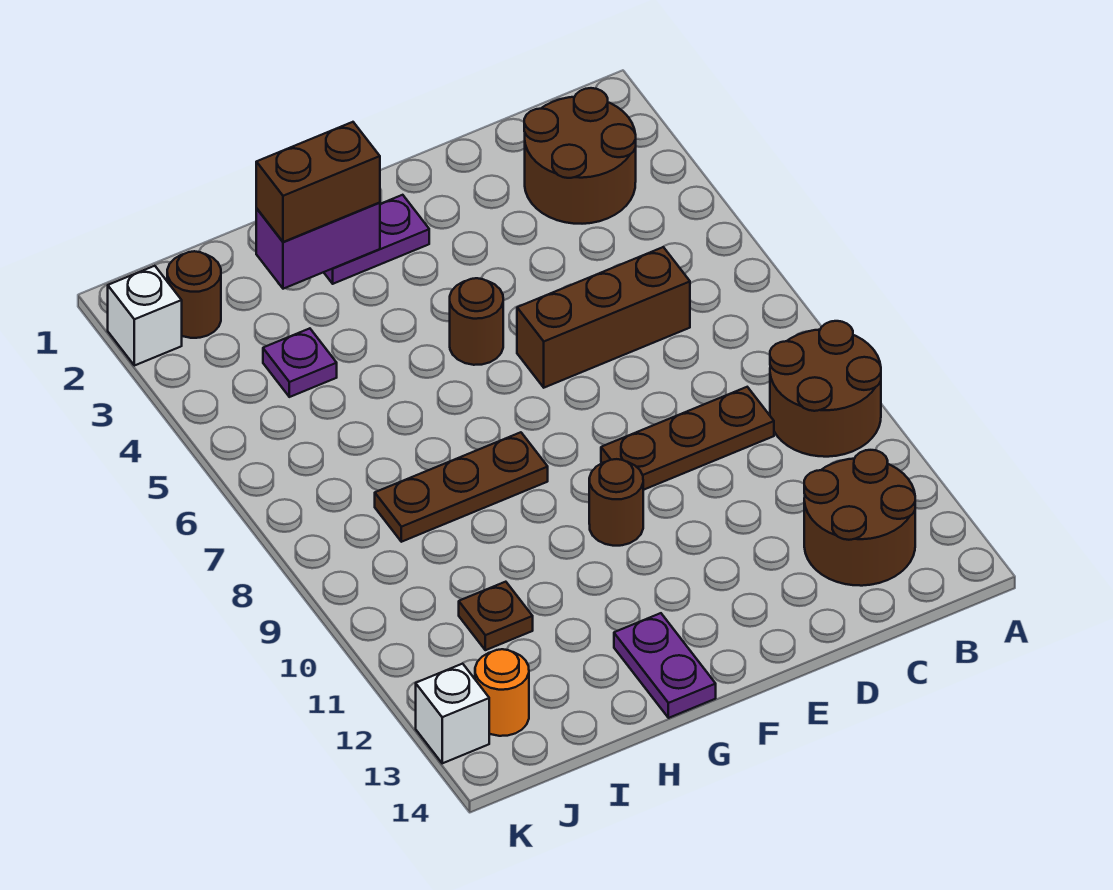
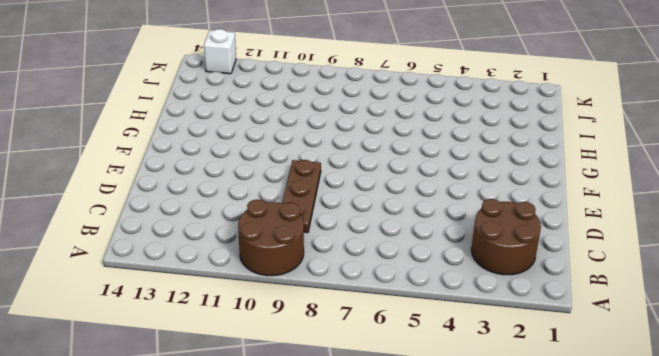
none -> brown round brick B12:C13 level 1
none -> brown brick C6:E6 level 1
none -> purple plate F2:G2 level 1

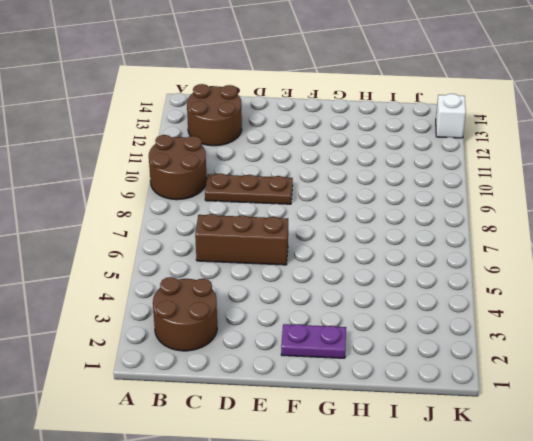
none -> brown round brick F5 level 1
none -> brown round brick F10 level 1
none -> brown plate G8:I8 level 1

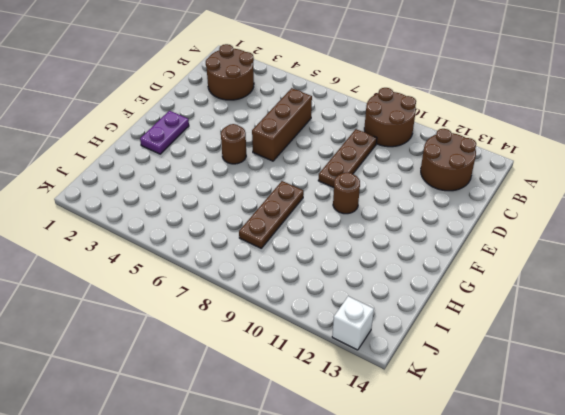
none -> purple plate G13:G14 level 1
none -> purple plate I4 level 1
none -> brown plate I11 level 1

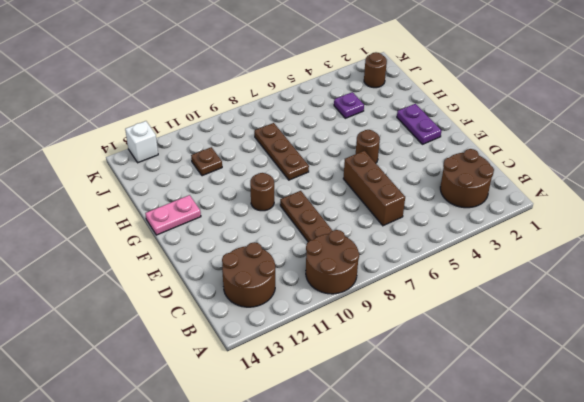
pink plate G13:G14 level 1 -> purple plate G13:G14 level 1
none -> orange round brick J13 level 1
none -> white brick K2 level 1
none -> purple brick G2:H2 level 2

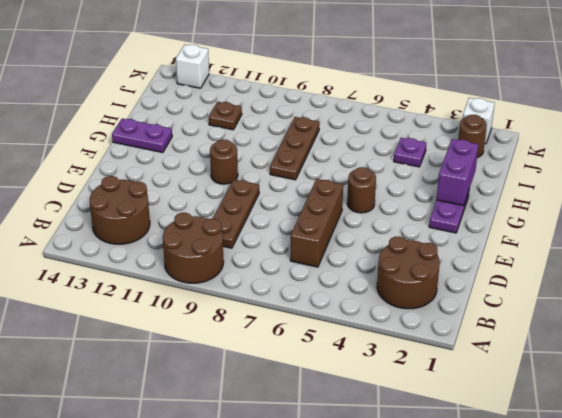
none -> orange round brick J13 level 1
none -> brown brick G2:H2 level 3

